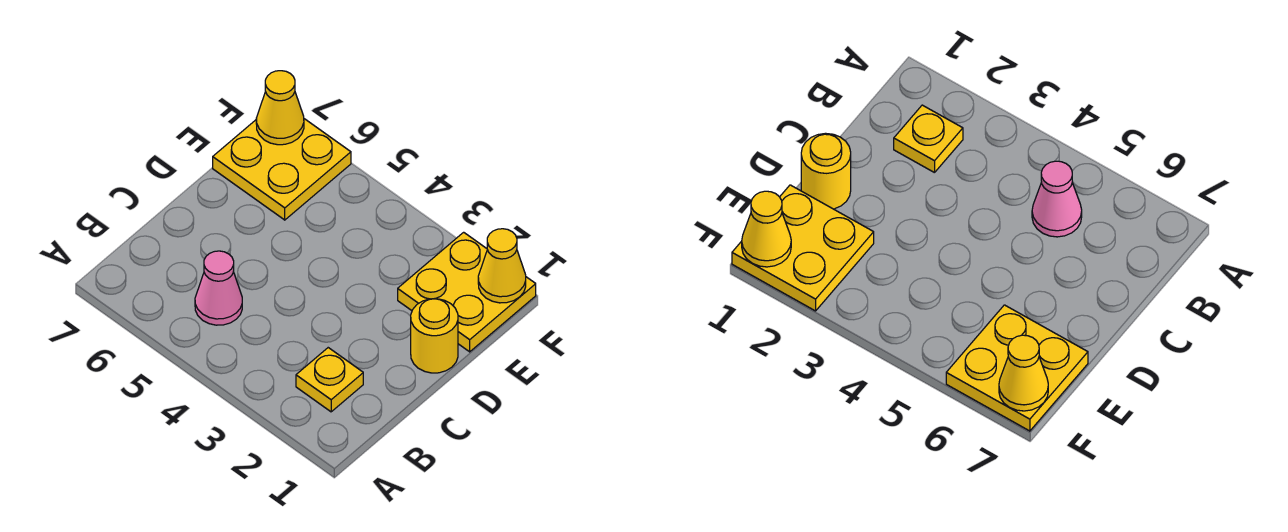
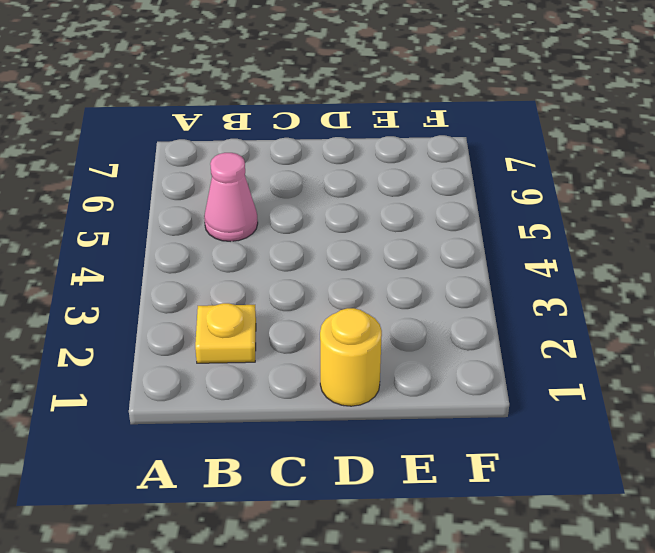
none -> yellow plate E1:F2 level 1
none -> yellow plate E6:F7 level 1

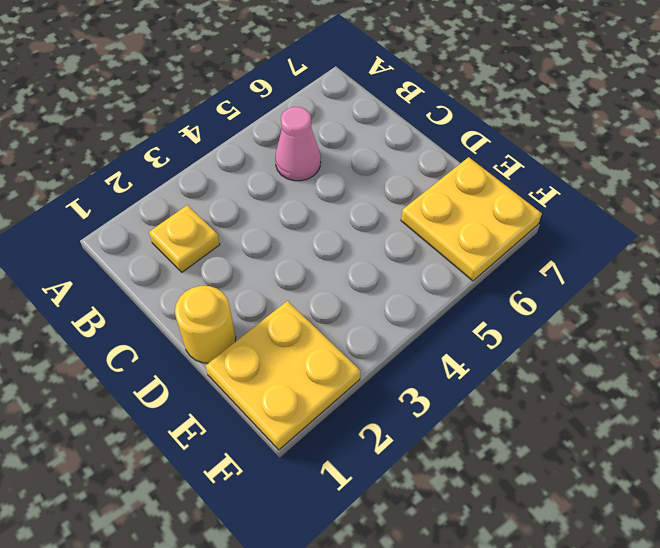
none -> yellow cone F1 level 2
none -> yellow cone F7 level 2

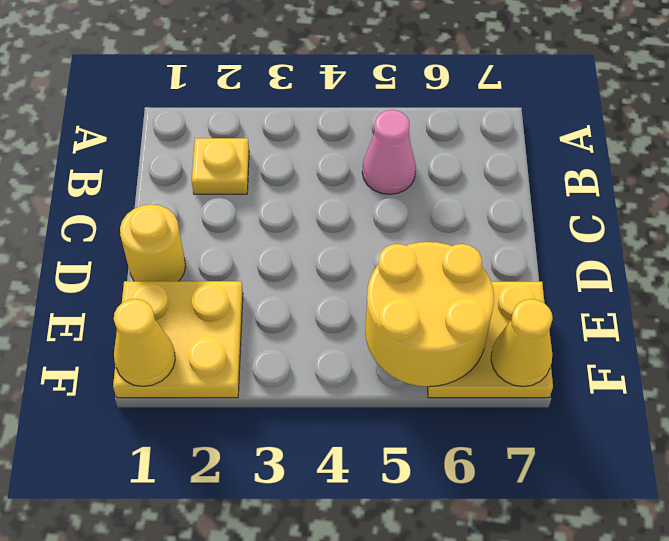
yellow round brick E5:F6 level 2 -> none

